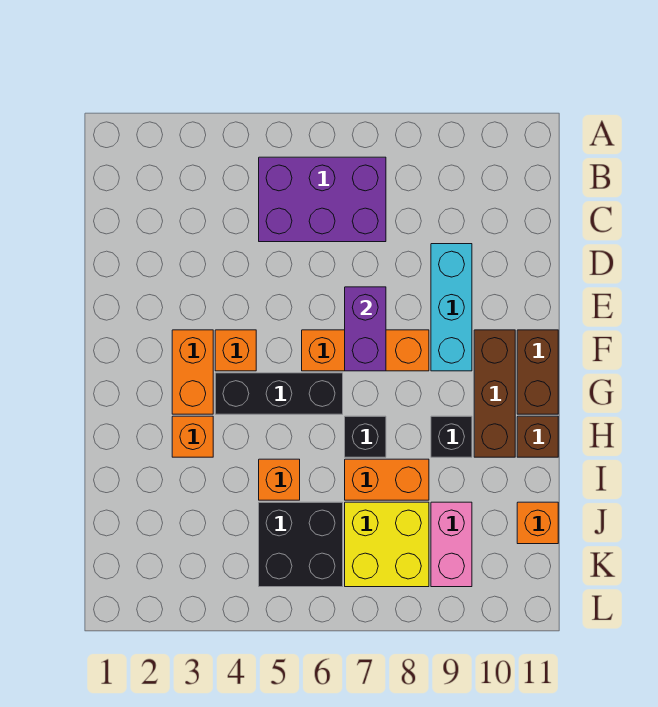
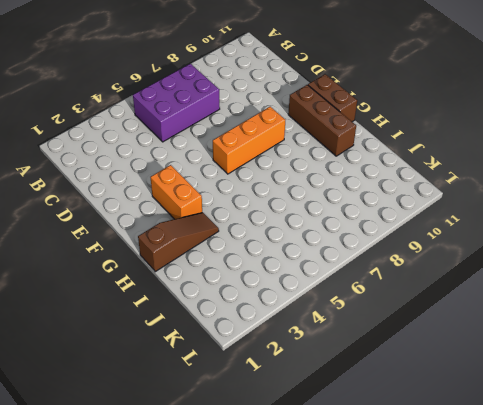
brown slope H1:H3 level 1 top 1 -> orange brick H3 level 1
none -> cyan brick D9:F9 level 1
none -> orange brick F4 level 1
none -> black brick G4:G6 level 1

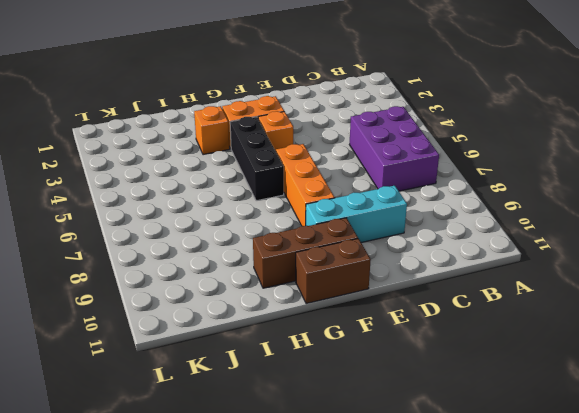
none -> black brick H7 level 1
none -> black brick H9 level 1
none -> brown brick H11 level 1

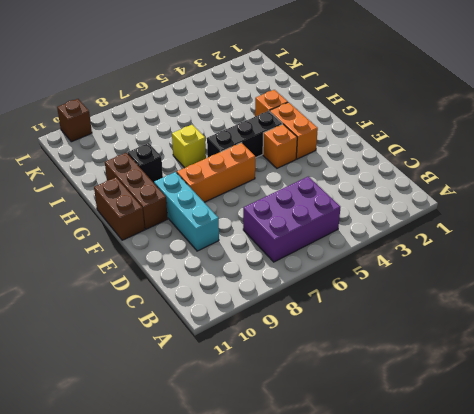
yellow brick H7 level 1 -> black brick H7 level 1
brown brick L10 level 1 -> brown brick H11 level 1
none -> orange brick I5 level 1
none -> orange brick I7:I8 level 1
none -> black brick J5:K6 level 1

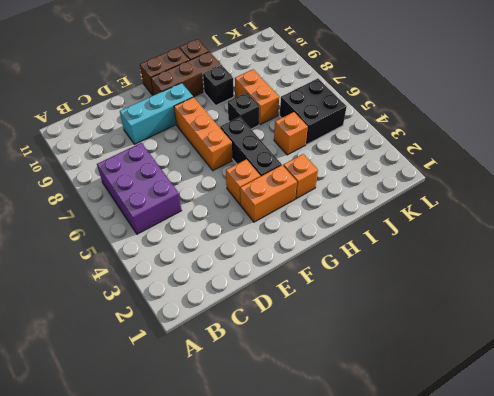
none -> yellow brick J7:K8 level 1
none -> pink brick J9:K9 level 1
none -> orange brick J11 level 1

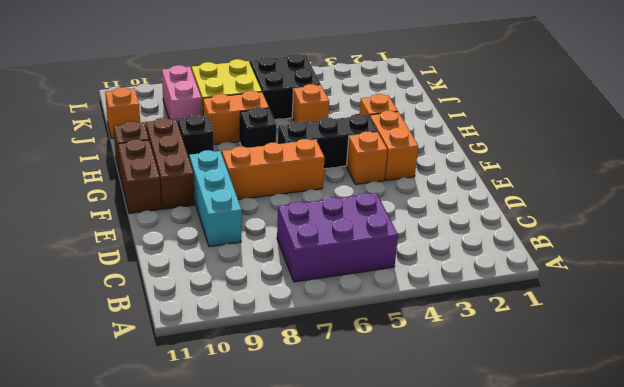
none -> purple brick E7:F7 level 2

